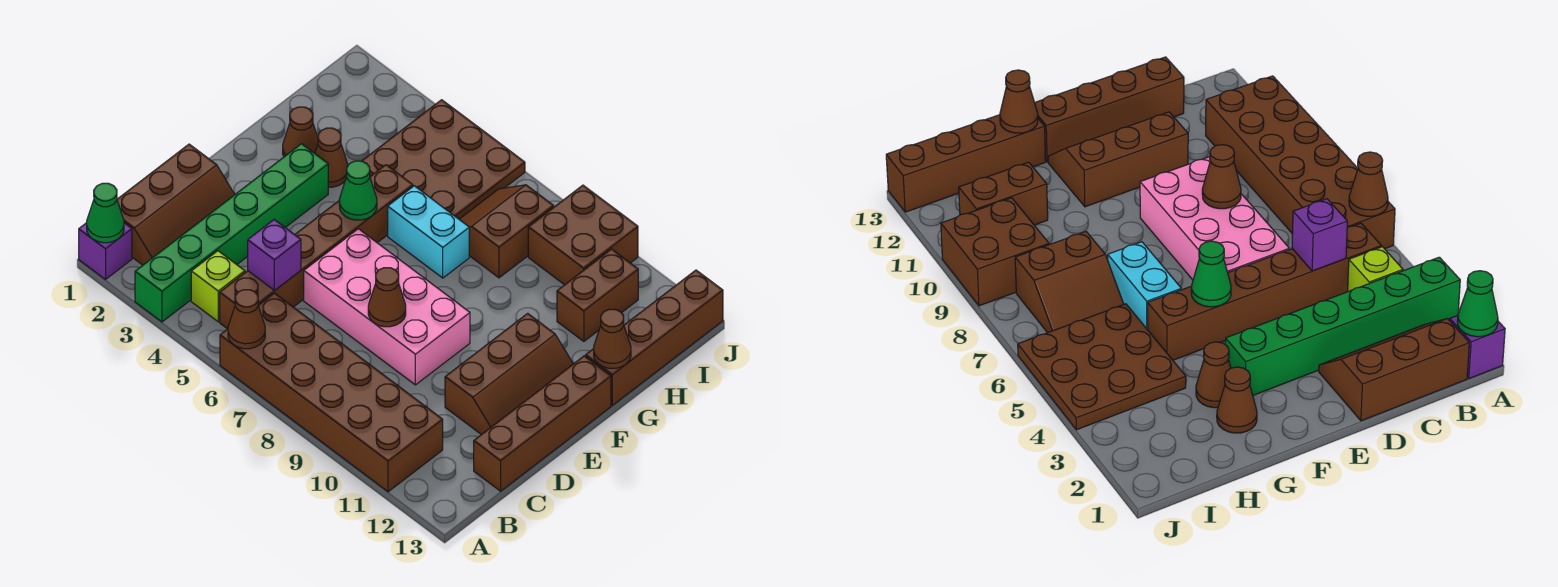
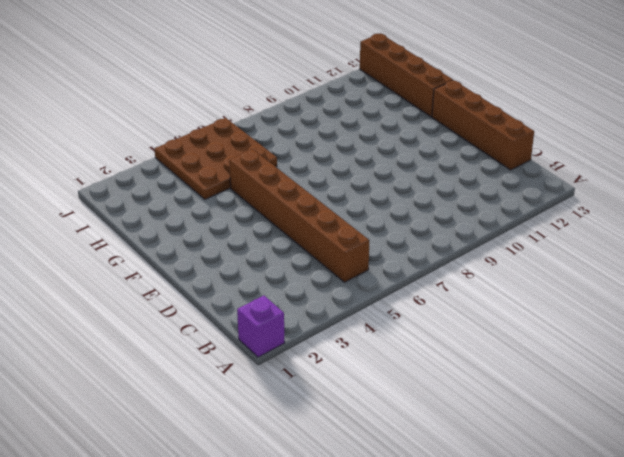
none -> green brick A3:F3 level 1
none -> brown brick A6:B11 level 1
none -> brown slope B1:D2 level 1 top 1

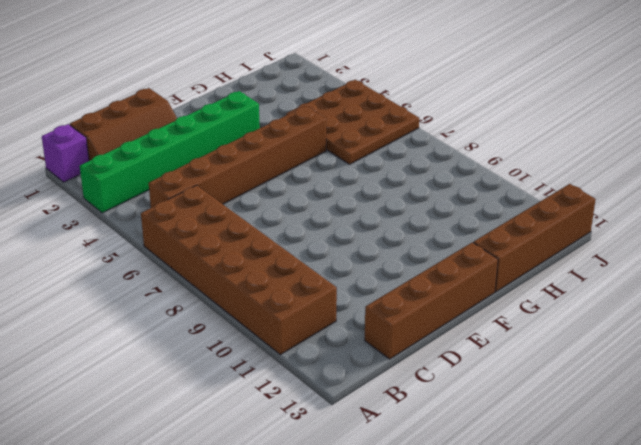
none -> lime brick B4 level 1
none -> pink brick D6:E9 level 1
none -> brown slope D11:F12 level 1 top 11

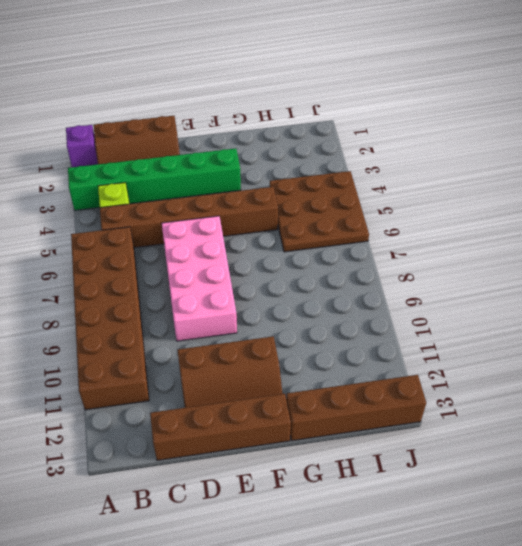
none -> brown cone G2 level 1
none -> brown cone G3 level 1
none -> cyan brick G6:G7 level 1

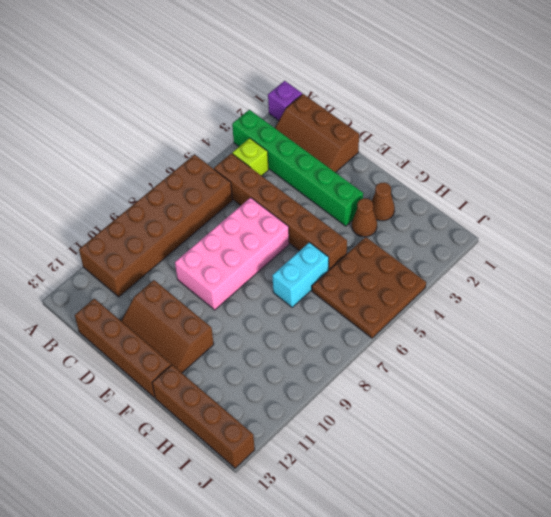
none -> brown slope H7:I8 level 1 top 8
none -> brown brick H11:I11 level 1
none -> brown brick I9:J10 level 1

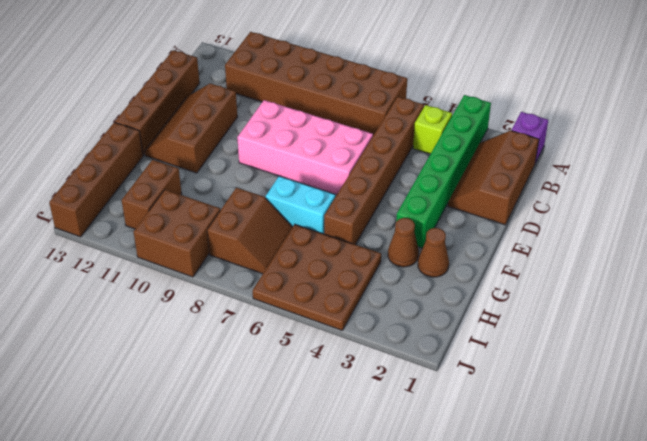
none -> green cone A1 level 2
none -> brown cone A6 level 2
none -> purple brick C5 level 2

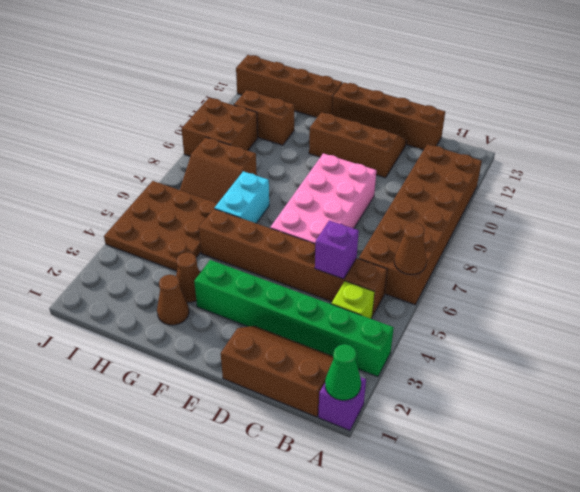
none -> brown cone D8 level 2
none -> green cone F5 level 2
none -> brown cone G13 level 2

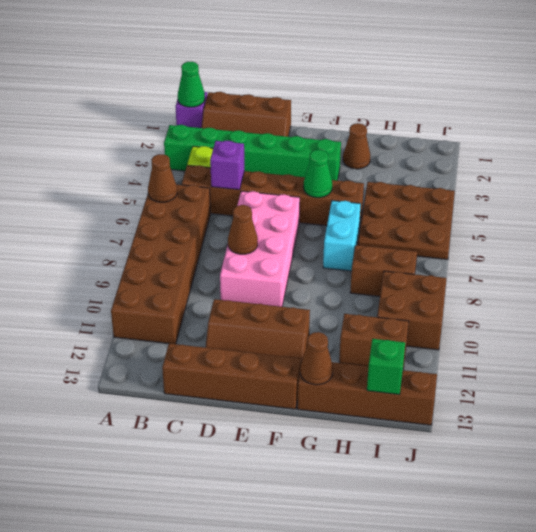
green brick I13 level 2 -> none
none -> brown cone G3 level 1

